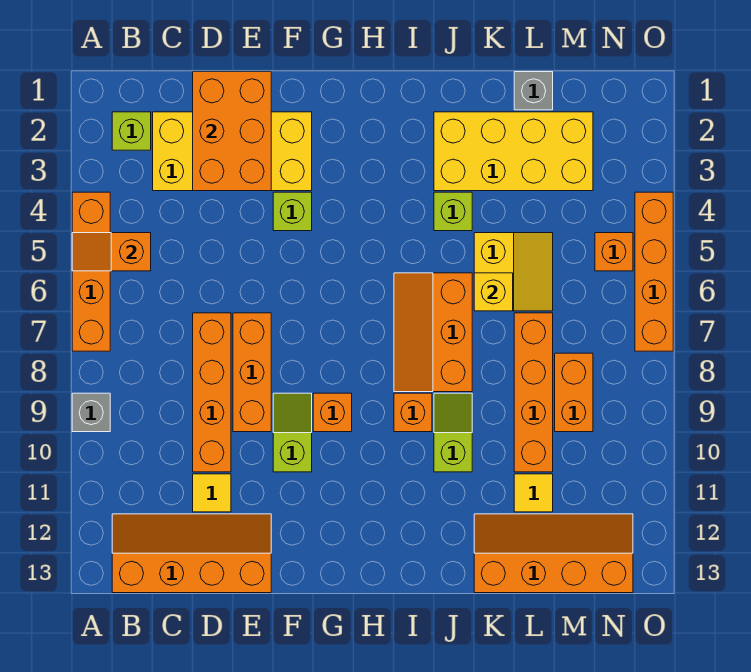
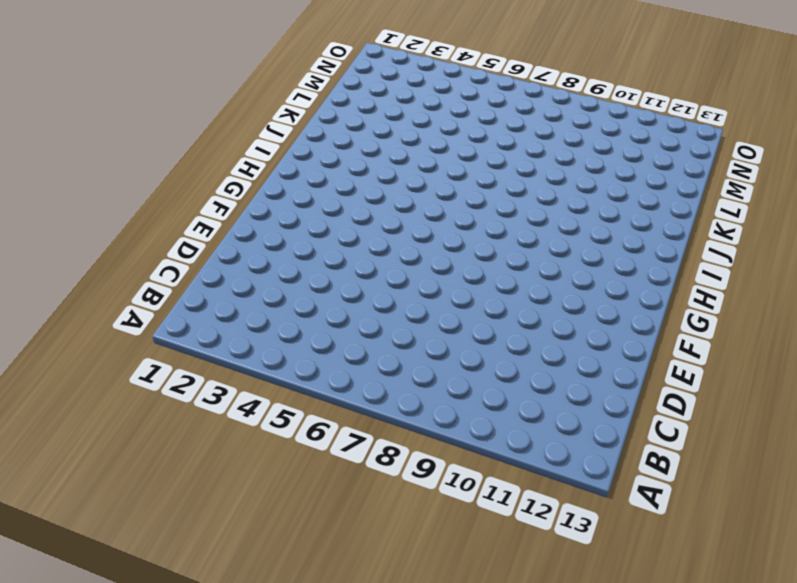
none -> orange brick A4:A7 level 1
none -> grey brick A9 level 1
none -> lime brick B2 level 1

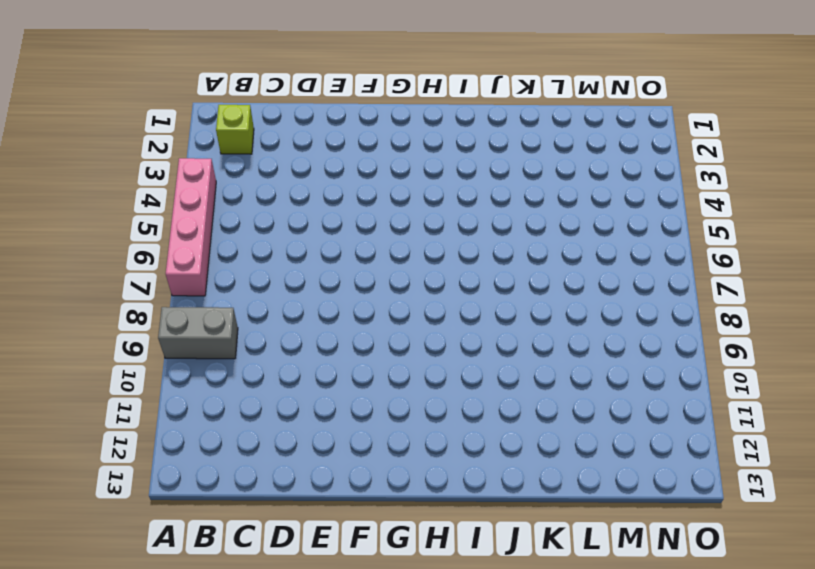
pink brick A4:A7 level 1 -> orange brick A4:A7 level 1
grey brick A9:B9 level 1 -> grey brick A9 level 1
none -> orange slope B12:E13 level 1 top 13
none -> yellow brick C2:F3 level 1
none -> orange brick D7:D10 level 1

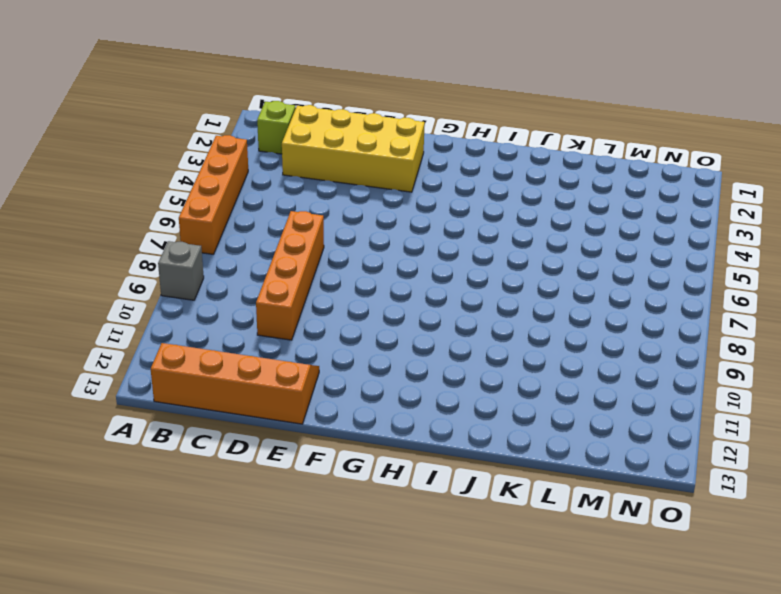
none -> yellow tile D11 level 1
none -> orange brick E7:E9 level 1
none -> lime brick F4 level 1

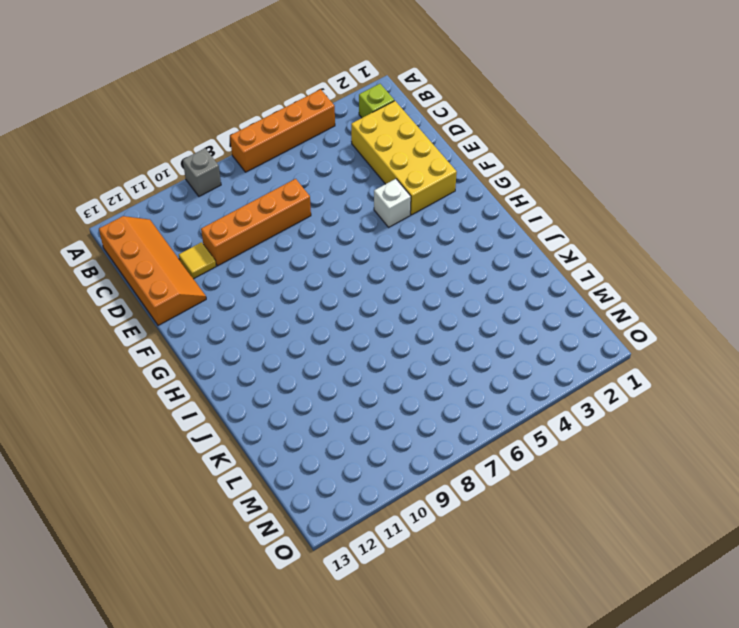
white brick F4 level 1 -> lime brick F4 level 1
none -> orange brick E7:E9 level 1
none -> lime slope F9:F10 level 1 top 10
none -> orange brick G9 level 1

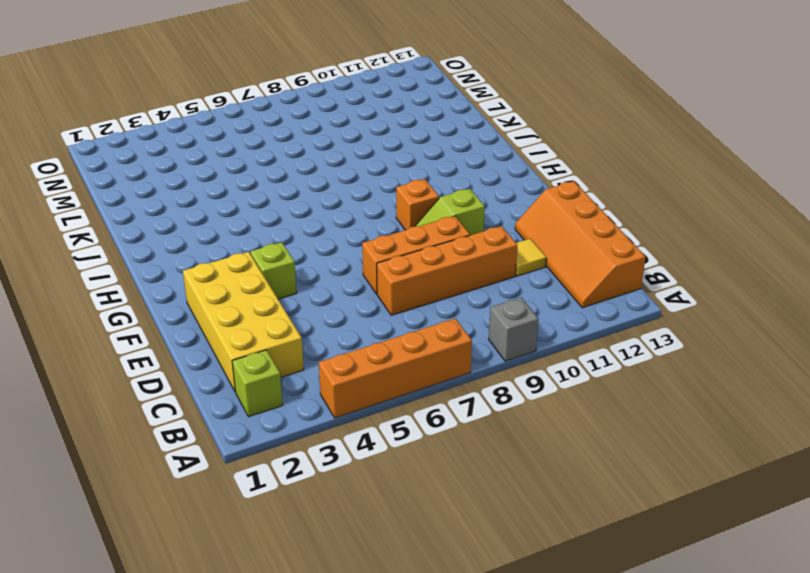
none -> orange slope I6:J8 level 1 top J
none -> orange brick I9 level 1
none -> yellow brick J2:M3 level 1

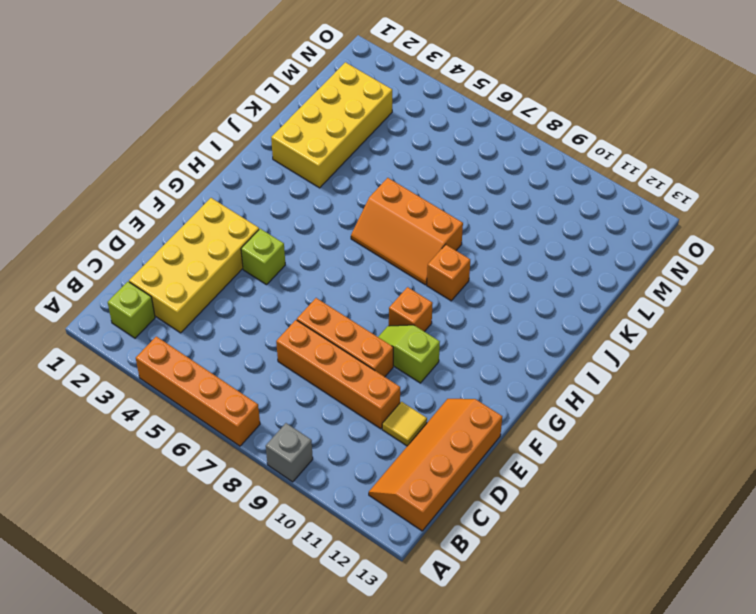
none -> lime brick J4 level 1
none -> lime slope J9:J10 level 1 top 10
none -> yellow slope K5:L6 level 1 top K

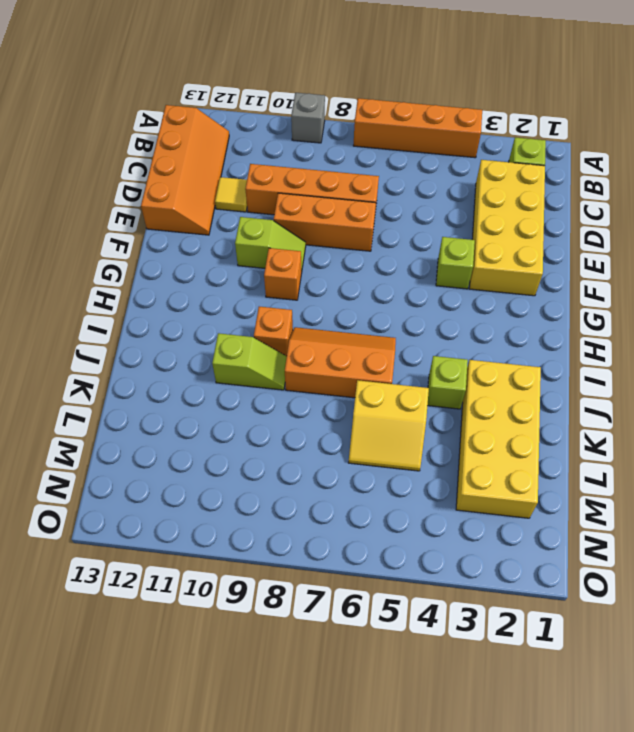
none -> orange slope K12:N13 level 1 top 13
none -> grey brick L1 level 1
none -> orange brick L7:L10 level 1

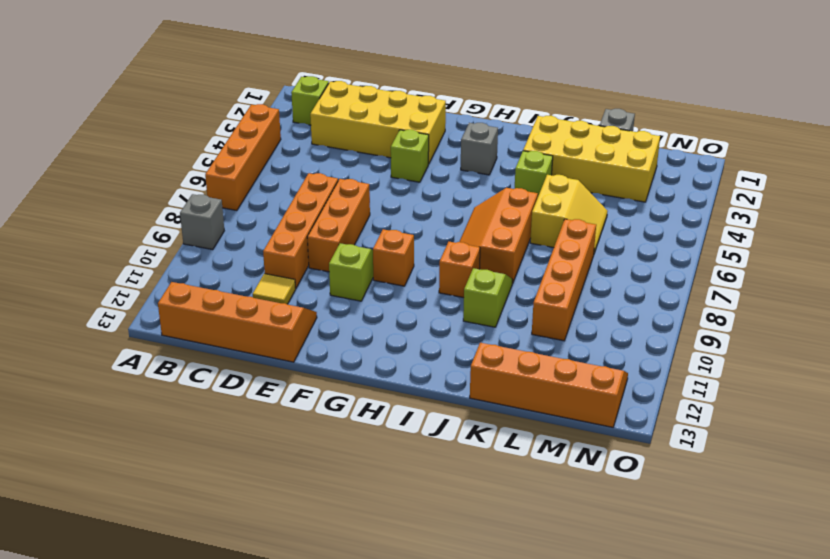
grey brick H3 level 1 -> none
none -> yellow tile L11 level 1
none -> orange brick M8:M9 level 1
none -> orange brick N5 level 1

